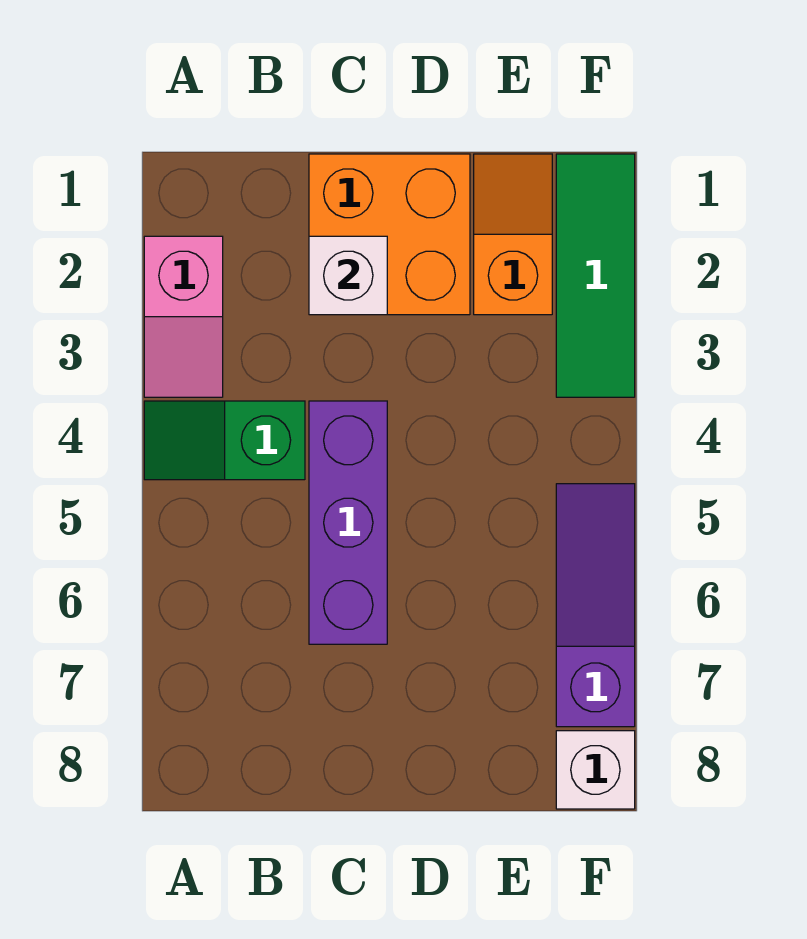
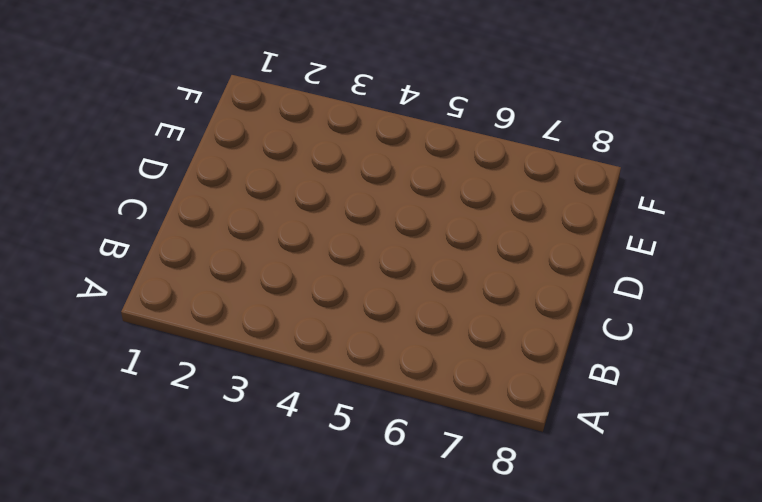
none -> pink slope A2:A3 level 1 top 2
none -> green slope A4:B4 level 1 top B

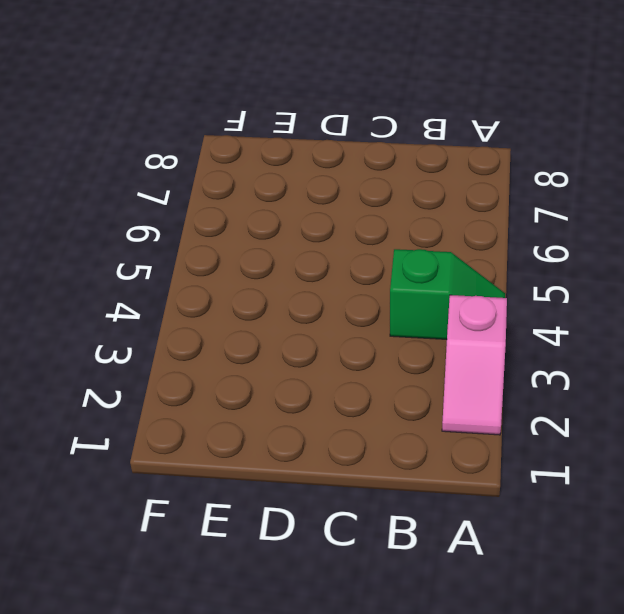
pink slope A2:A3 level 1 top 3 -> pink slope A2:A3 level 1 top 2
none -> orange brick C1:D2 level 1
none -> purple brick C4:C6 level 1

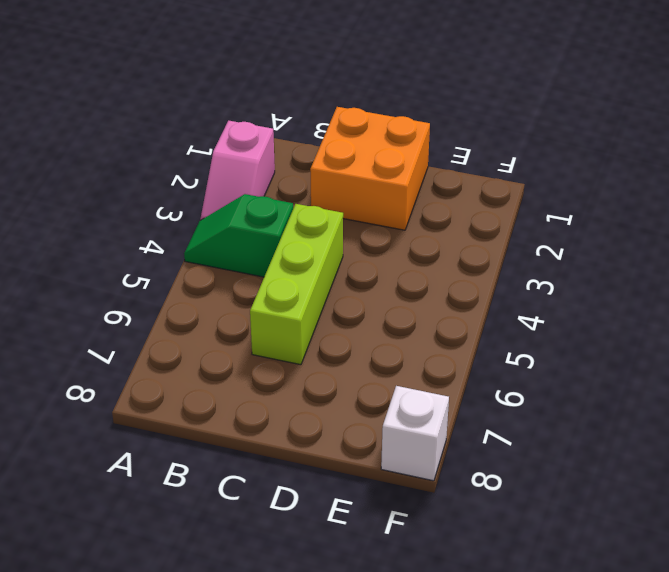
lime brick C4:C6 level 1 -> purple brick C4:C6 level 1
none -> orange slope E1:E2 level 1 top 2
none -> green tile F1:F3 level 1

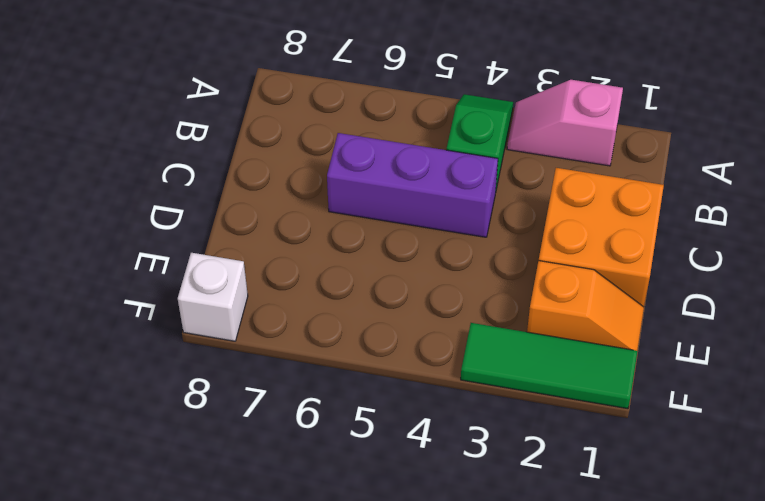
none -> purple slope F5:F7 level 1 top 7
none -> white brick C2 level 2

